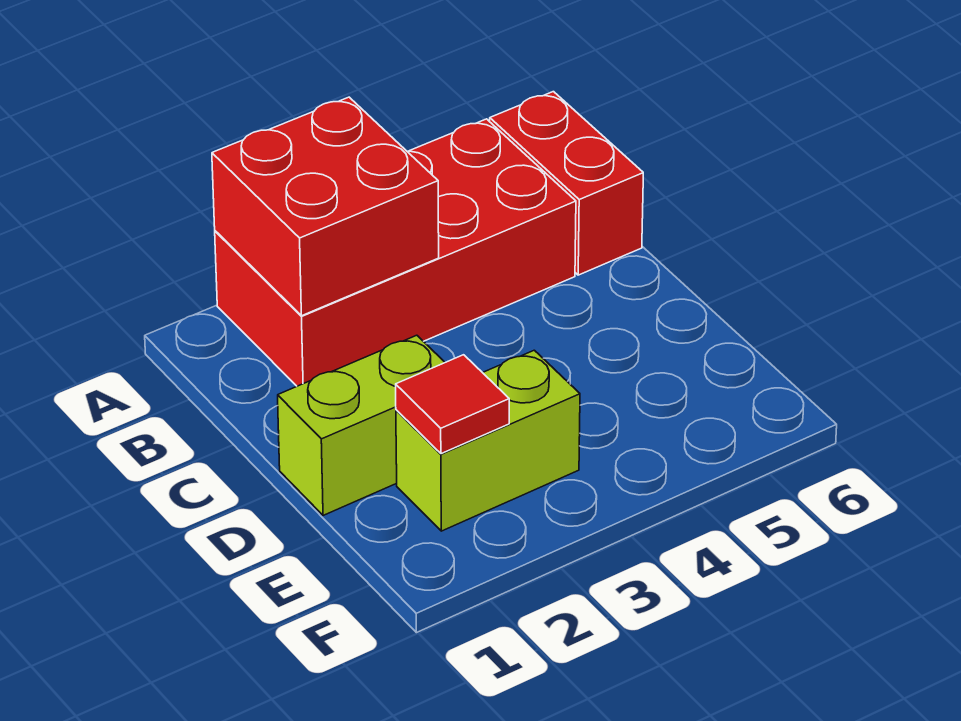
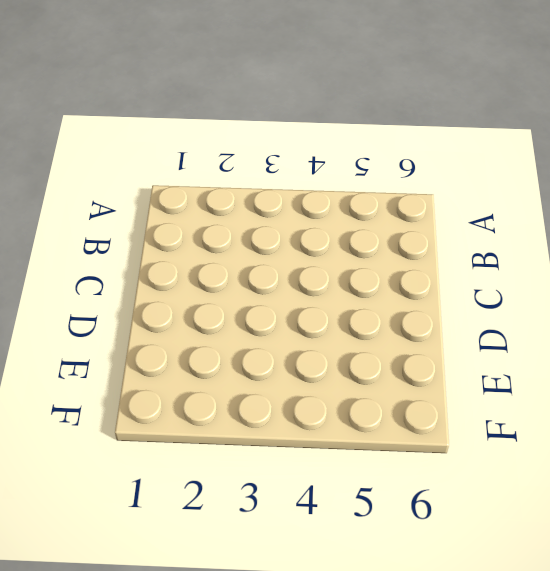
none -> red brick A2:B5 level 1
none -> red brick A6:B6 level 1

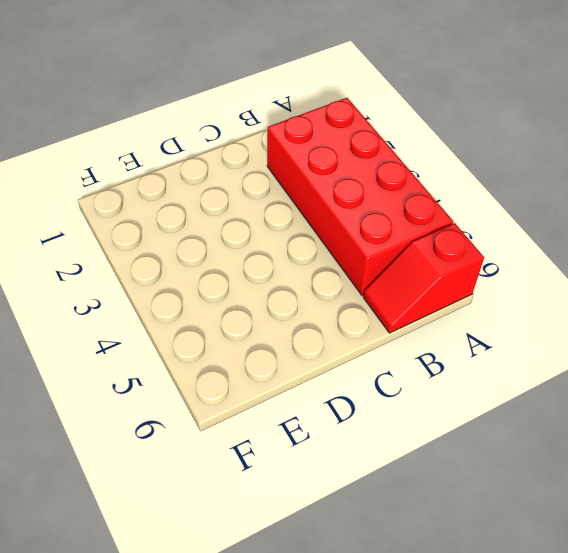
red slope A6:B6 level 1 top A -> red brick A6:B6 level 1
none -> lime brick D1:D2 level 1
none -> lime brick E2:E3 level 1

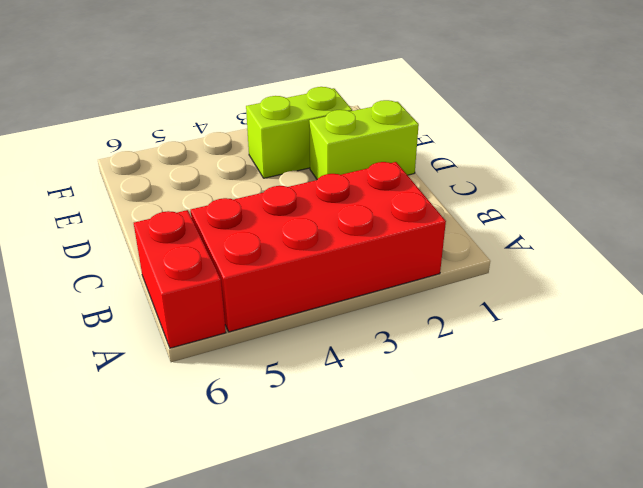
none -> red brick A2:B3 level 2
none -> red tile E2 level 2

